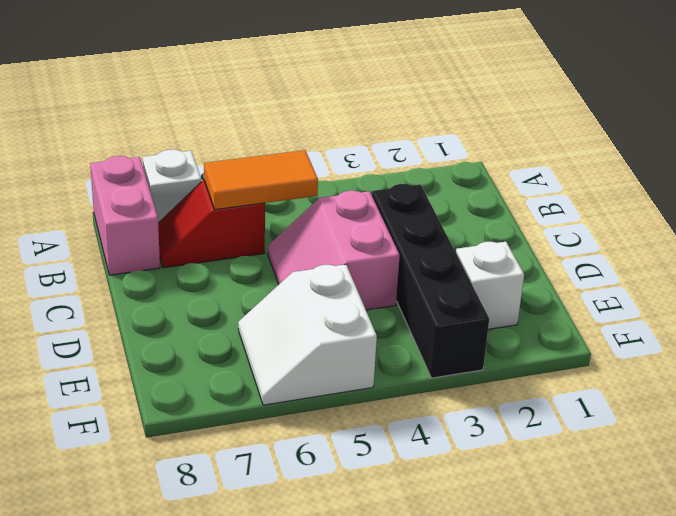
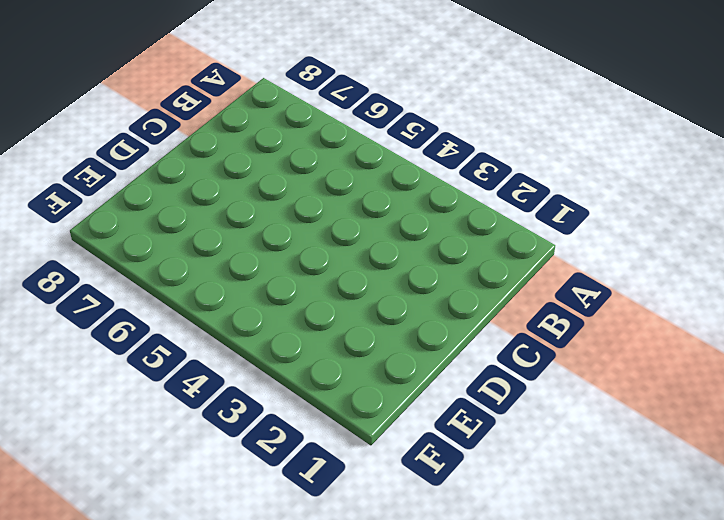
none -> white brick A7 level 1
none -> pink brick A8:B8 level 1

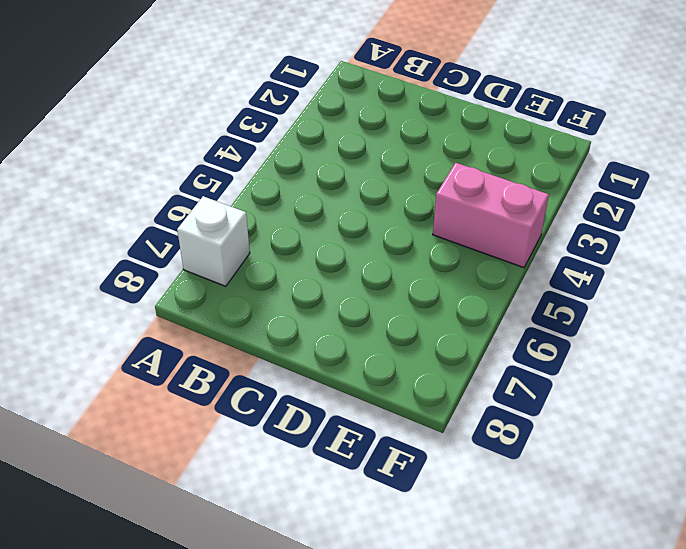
pink brick E4:F4 level 1 -> pink brick A8:B8 level 1
none -> red slope B6:B7 level 1 top 6
none -> black brick C3:F3 level 1

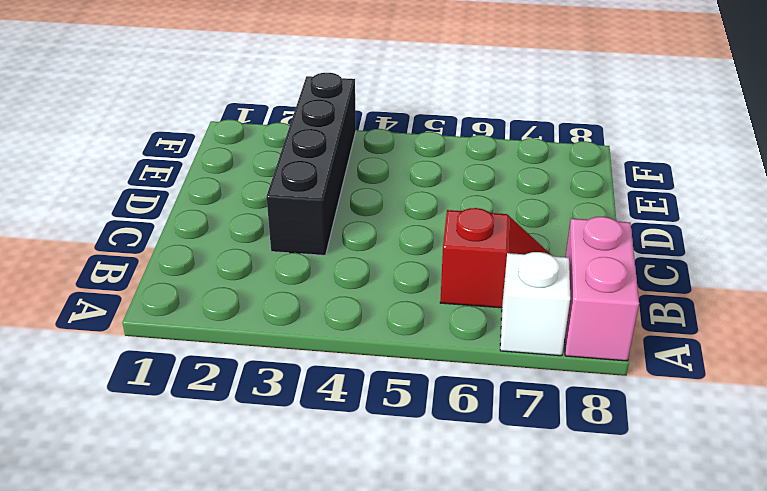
none -> pink slope C4:D5 level 1 top 4
none -> white brick E2 level 1

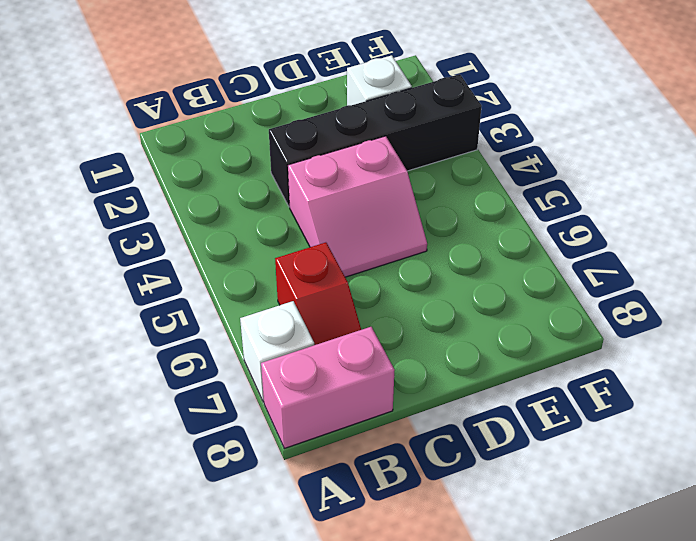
none -> white slope E5:F6 level 1 top 5
none -> orange tile B5:B6 level 2

